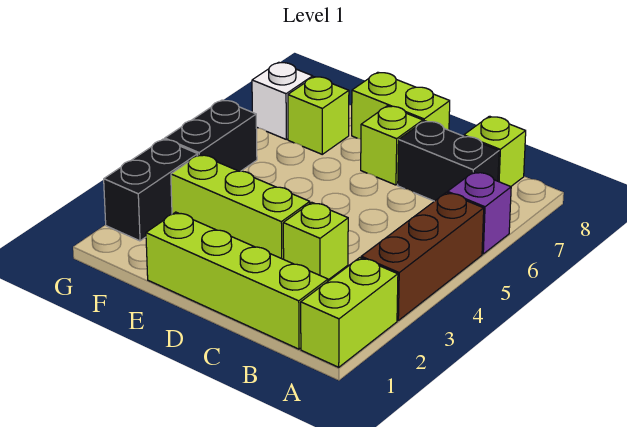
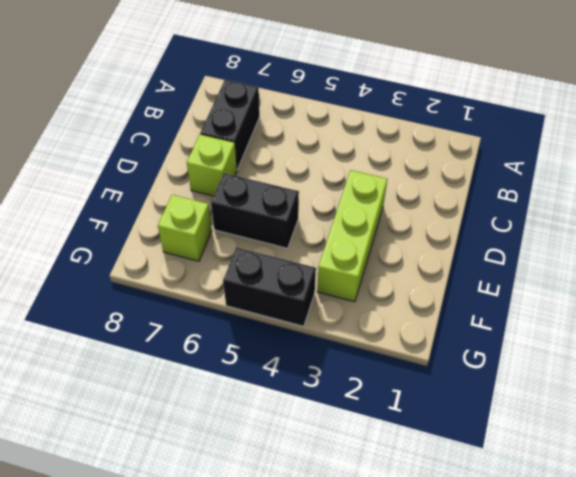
black brick E5:E6 level 1 -> black brick G2:G3 level 1
none -> lime brick A1:A2 level 1
none -> brown brick A3:A5 level 1
none -> purple brick A6 level 1

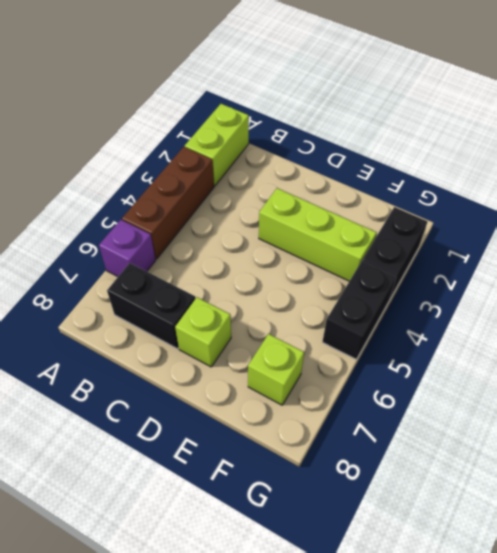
none -> lime brick B1:E1 level 1
none -> lime brick B8 level 1
none -> lime brick C3 level 1

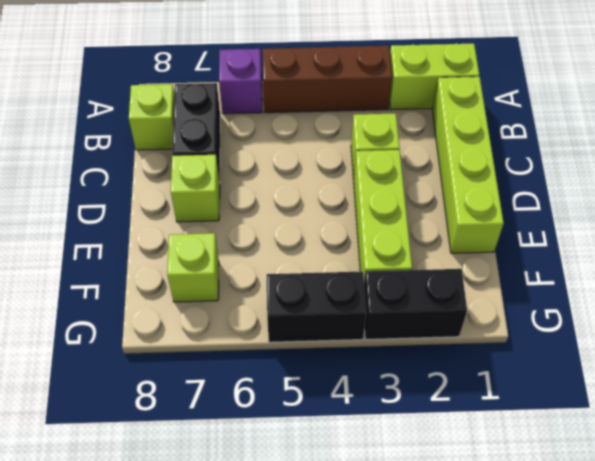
none -> lime brick D8:E8 level 1
none -> white brick G7 level 1

